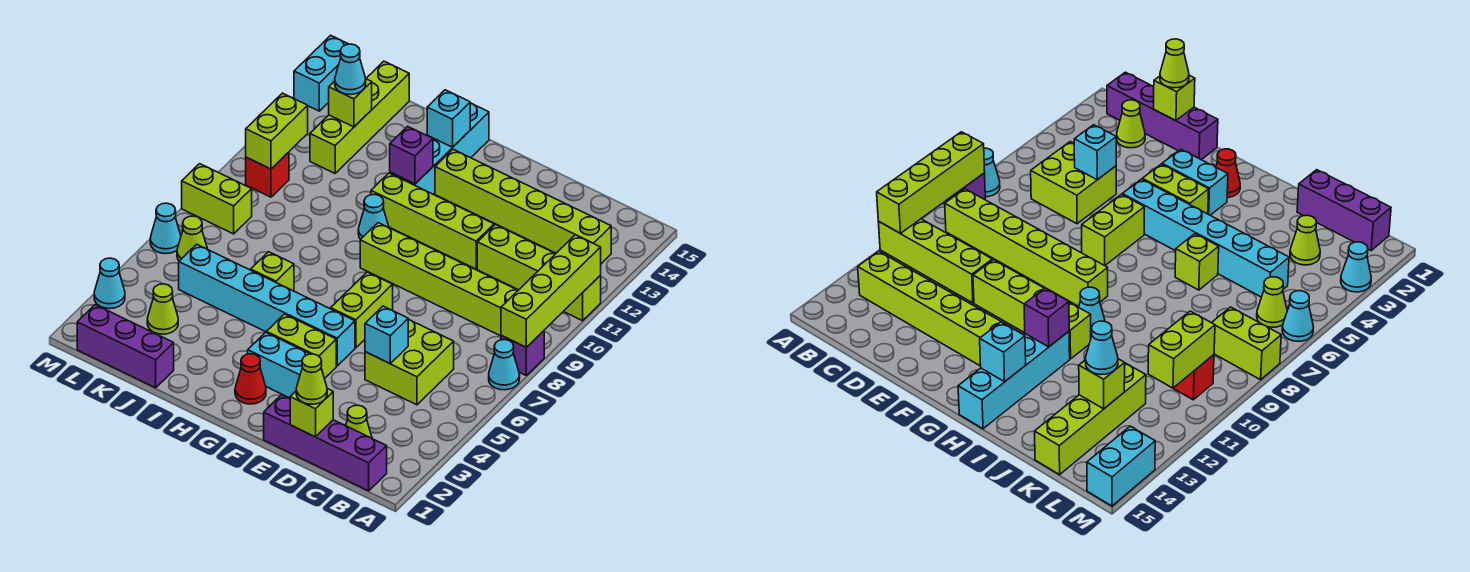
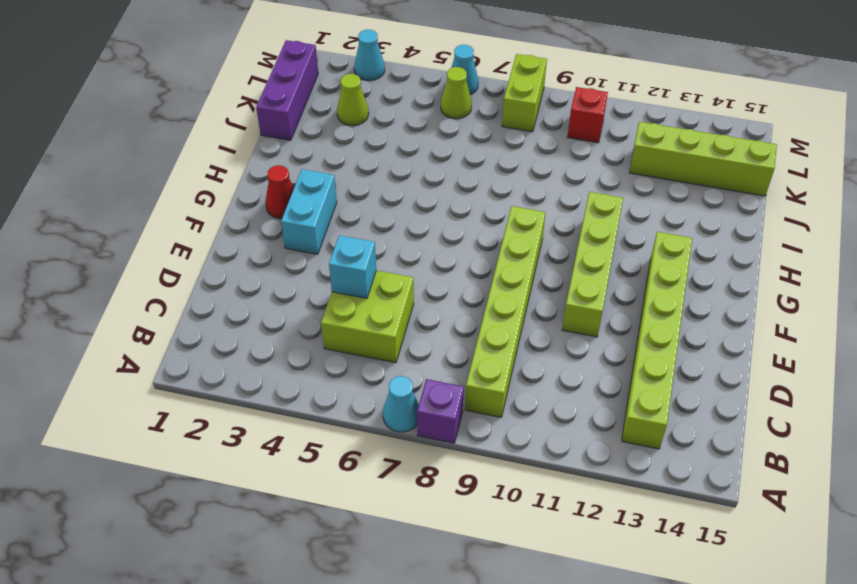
none -> lime brick A11:D11 level 1
none -> purple brick B1:E1 level 1
none -> lime cone C2 level 1
none -> lime brick F4:G4 level 1

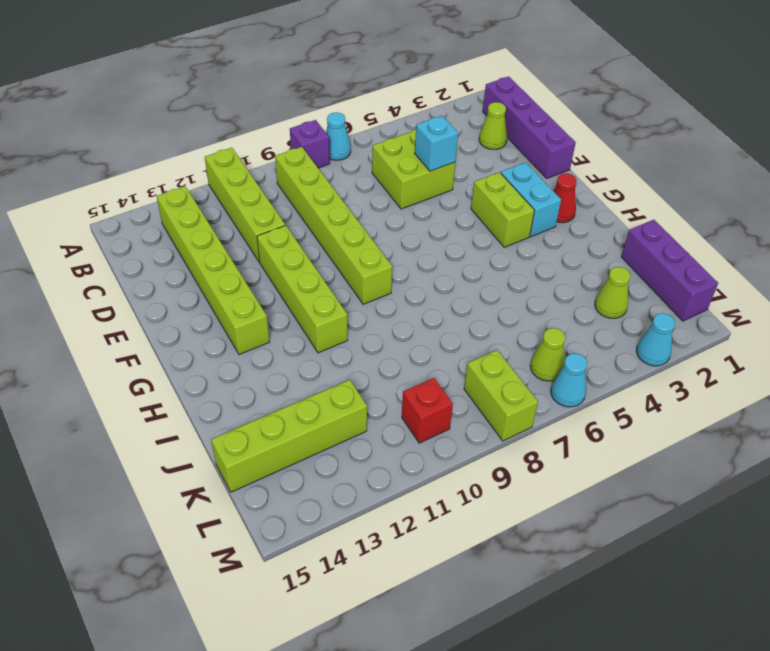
none -> cyan brick F5:K5 level 1
none -> lime brick F6:F7 level 1
none -> cyan cone H10 level 1
none -> cyan brick H12:H15 level 1

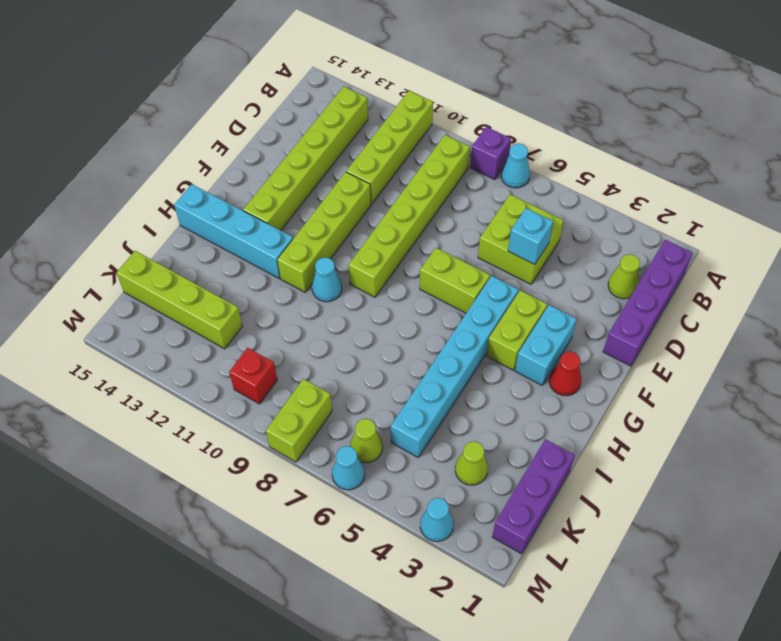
none -> lime brick I6 level 1
none -> cyan brick M14:M15 level 1
none -> lime brick A8:A11 level 2
none -> lime brick D1 level 2

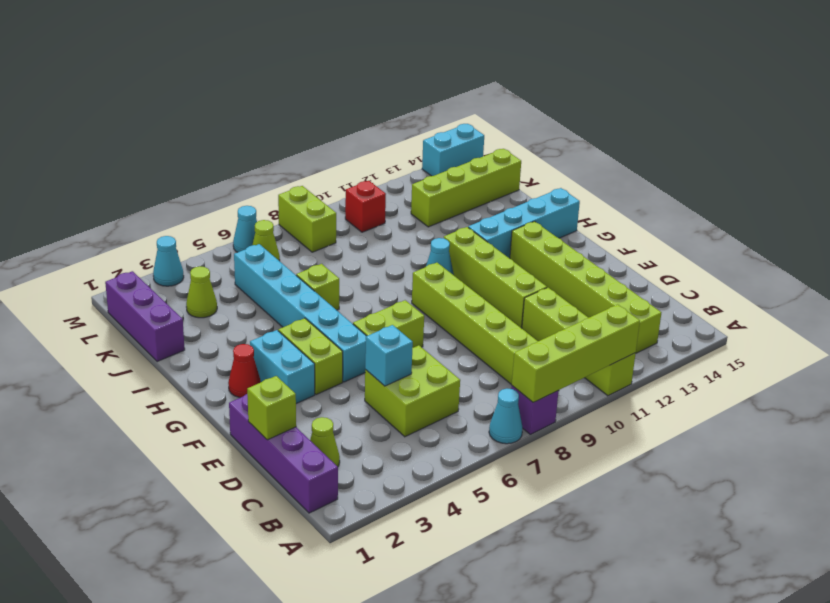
none -> purple brick H12 level 2
none -> cyan brick H14 level 2
none -> lime brick K13 level 2
none -> lime brick L10:L11 level 2

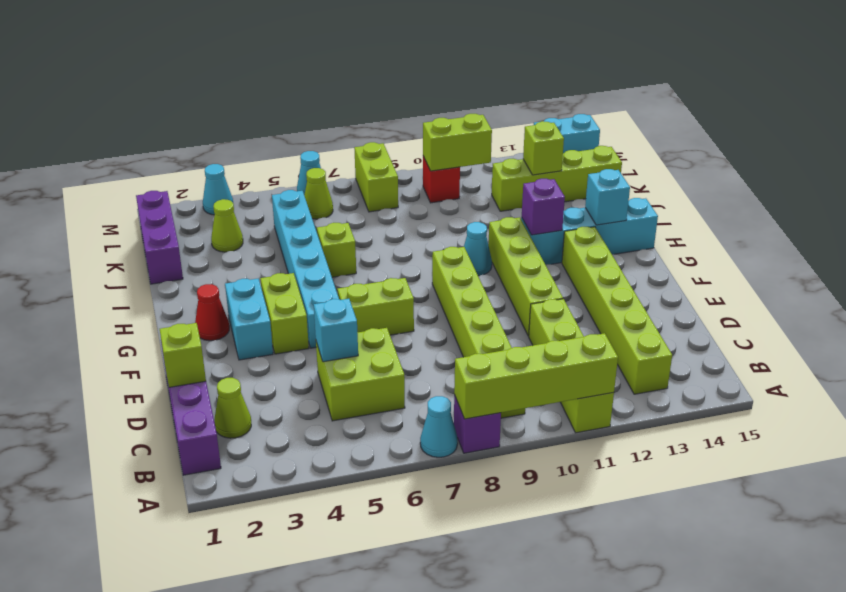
none -> lime cone D1 level 3
none -> cyan cone K13 level 3

